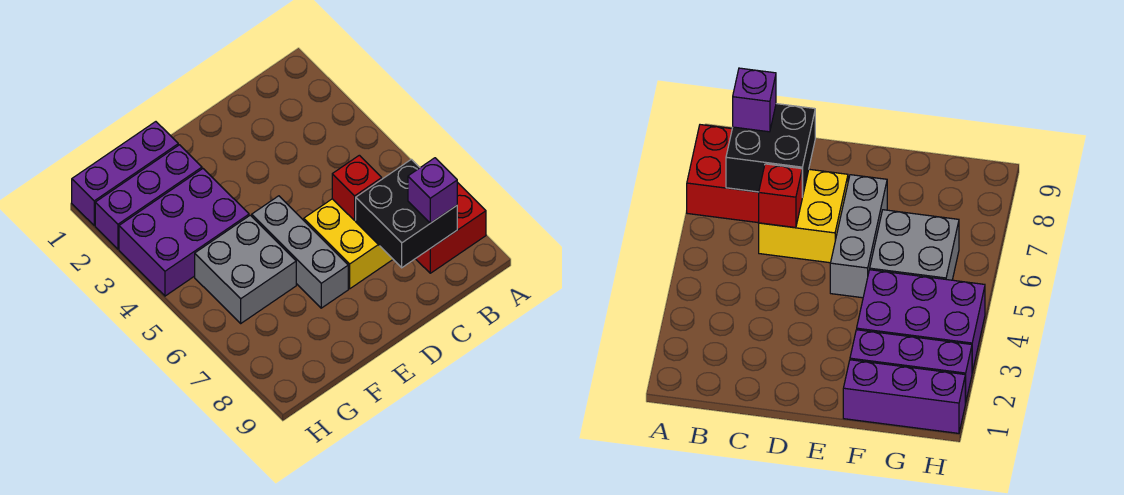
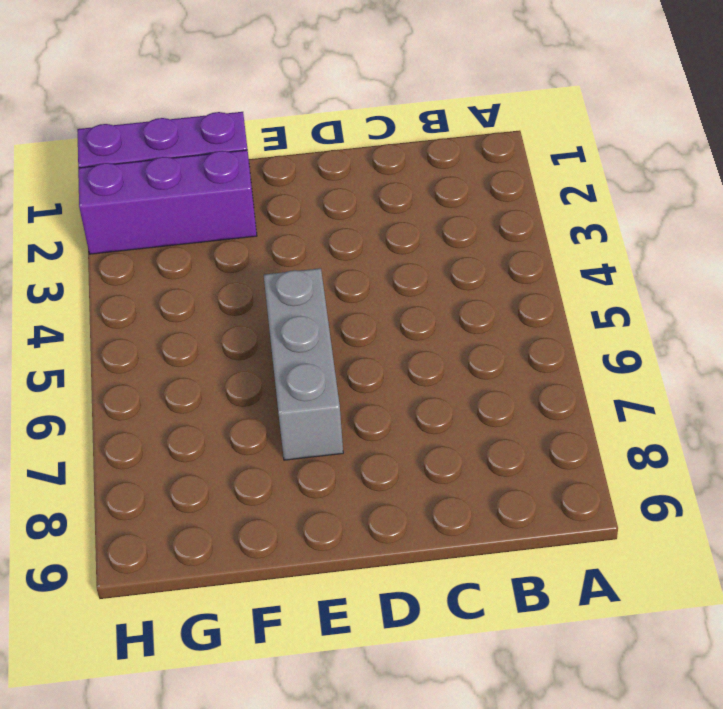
none -> red brick A7:B8 level 1
none -> yellow brick C6:D7 level 1

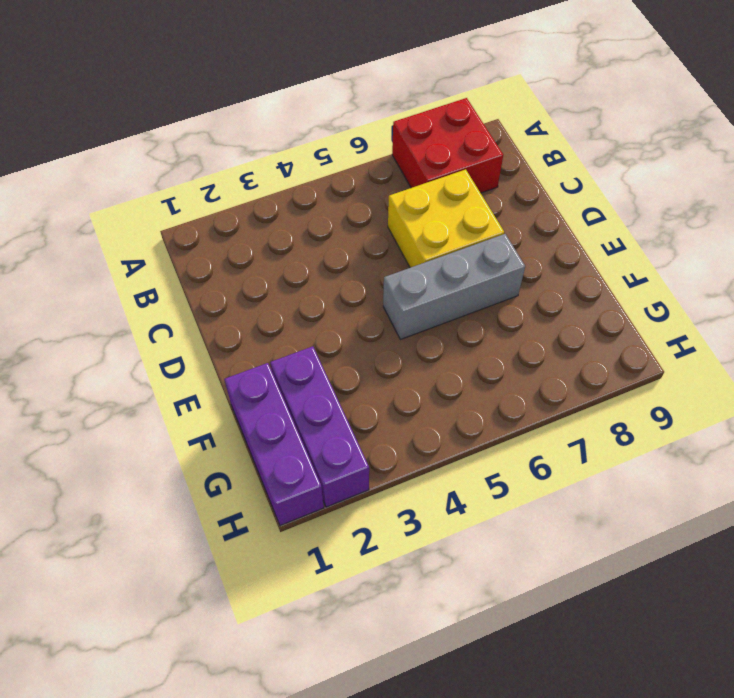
none -> purple brick F3:H4 level 1
none -> grey brick F5:G6 level 1

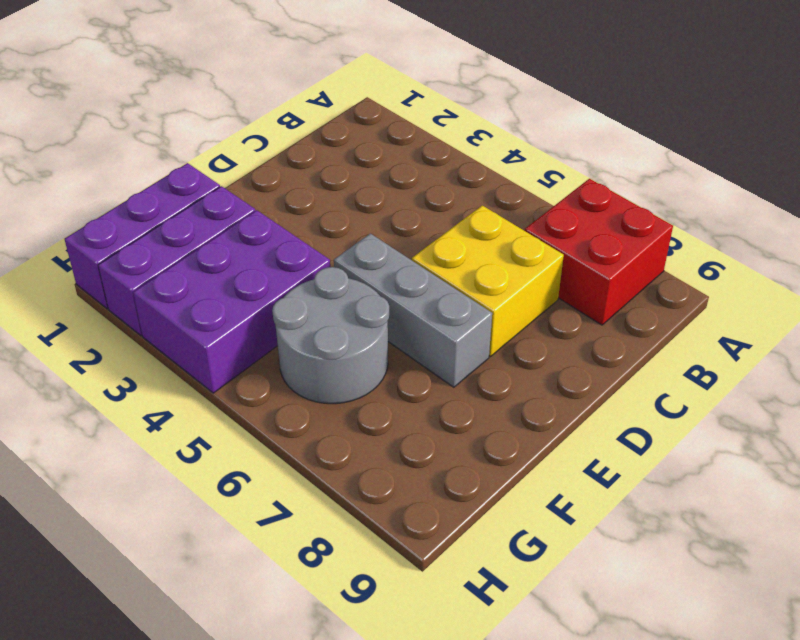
grey round brick F5:G6 level 1 -> grey brick F5:G6 level 1
none -> black brick B7:C8 level 2
none -> red brick C6 level 2

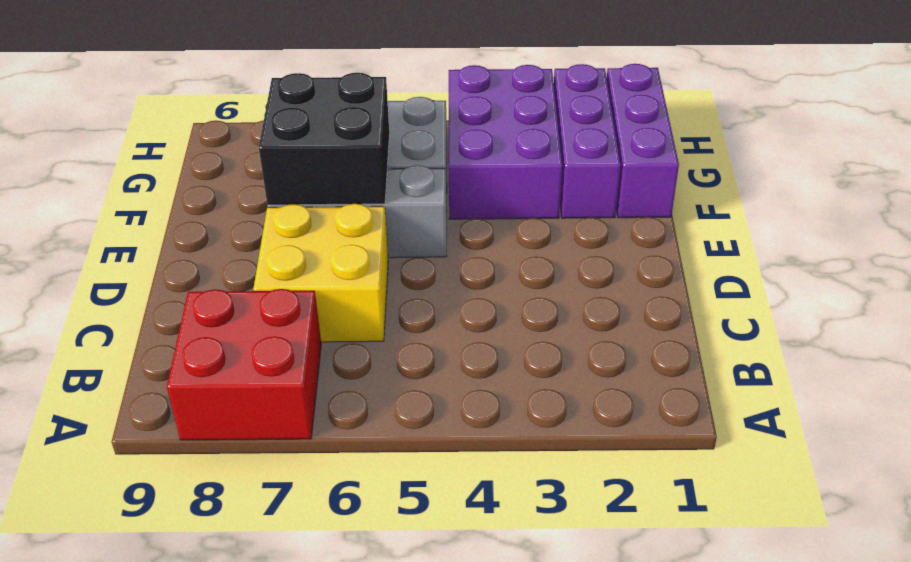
black brick E6:F7 level 2 -> black brick B7:C8 level 2
none -> red brick C6 level 2
none -> purple brick B8 level 3

